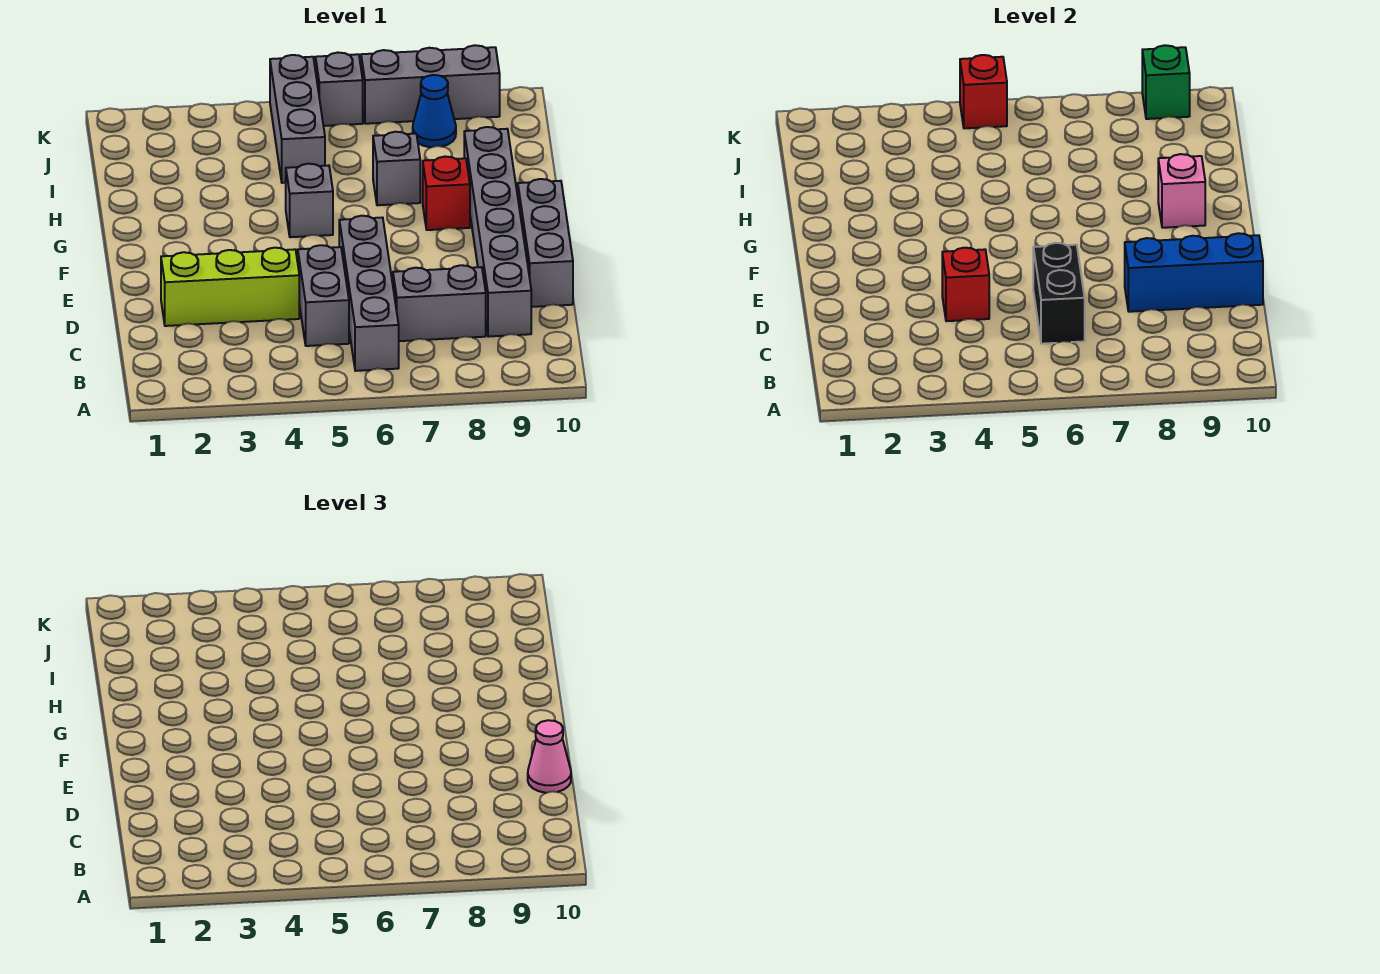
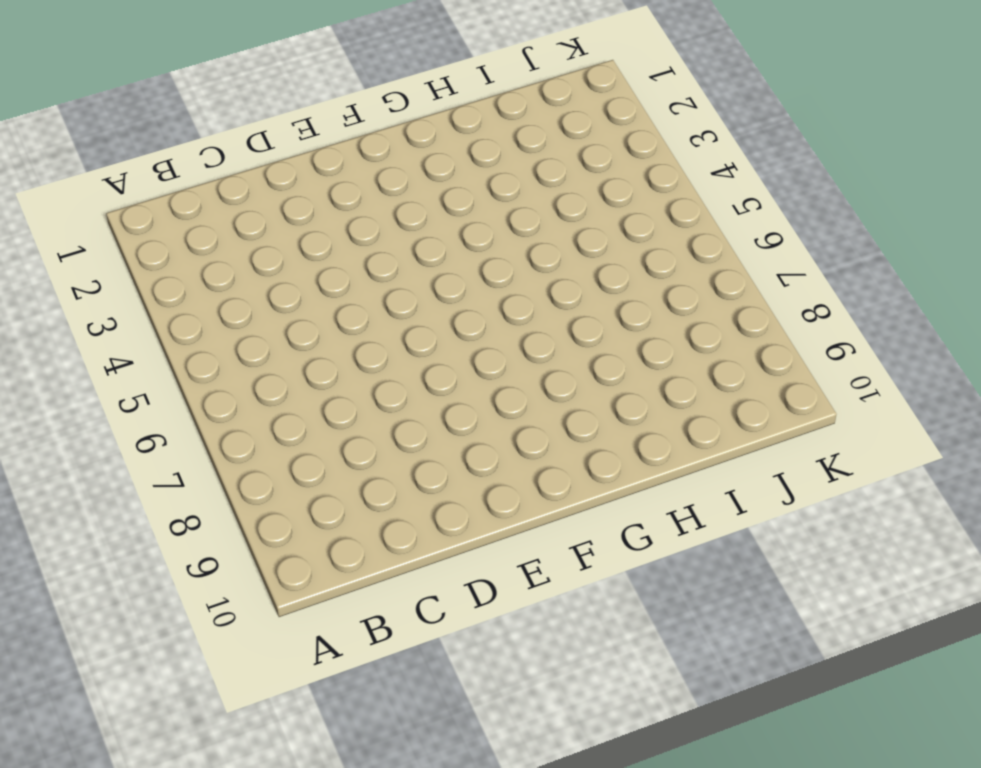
none -> grey brick B6:E6 level 1
none -> grey brick C5:D5 level 1
none -> grey brick C7:C8 level 1

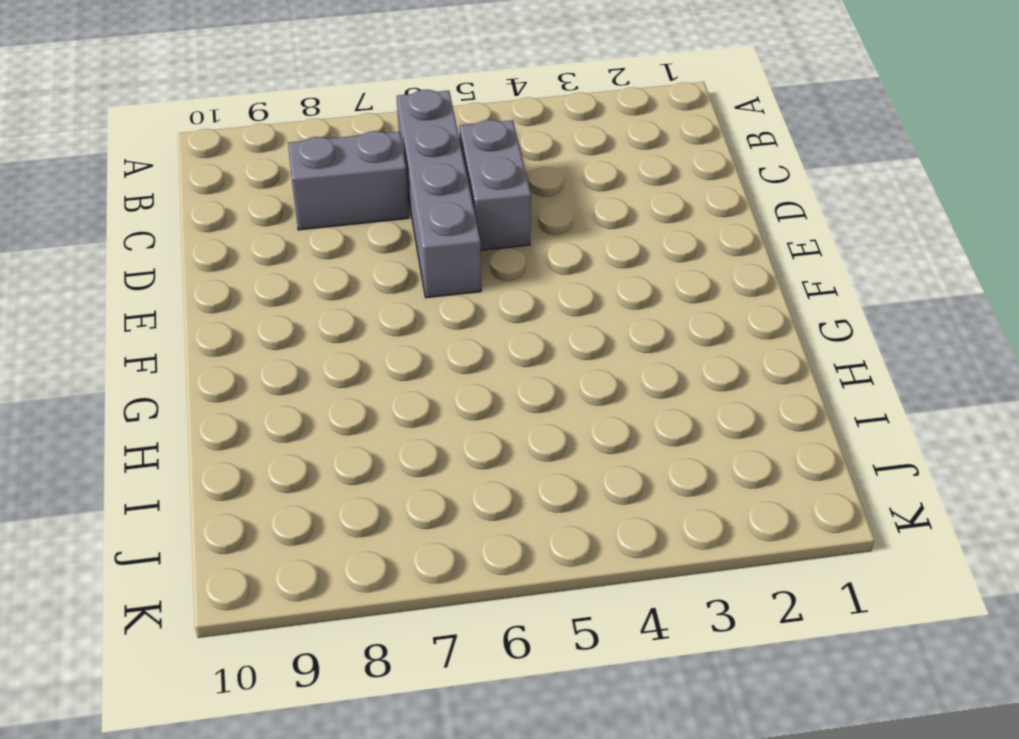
none -> grey brick C9:H9 level 1
none -> lime brick D2:D4 level 1
none -> grey brick D10:F10 level 1

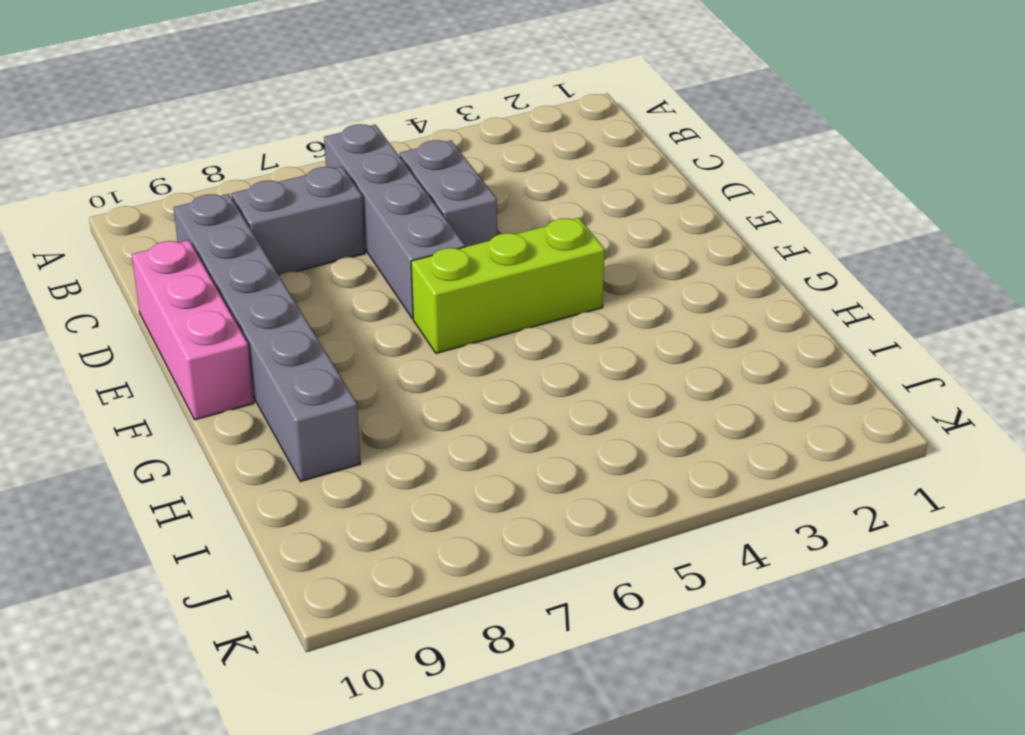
pink brick D10:F10 level 1 -> grey brick D10:F10 level 1
lime brick F4:F6 level 1 -> lime brick D2:D4 level 1
none -> grey brick G5 level 1
none -> red brick G8 level 1
none -> grey brick H7 level 1

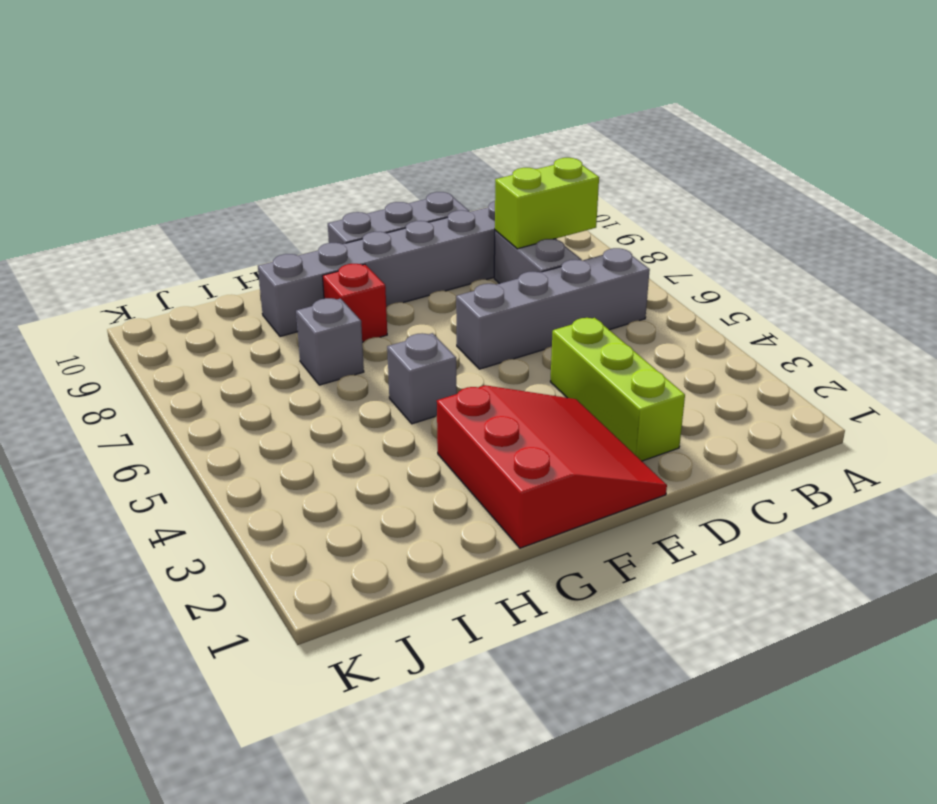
lime brick B8:C8 level 2 -> none
red slope E1:G3 level 1 top G -> none
none -> grey brick C5:D5 level 1
none -> grey brick I5:K5 level 1
none -> blue cone J8 level 1

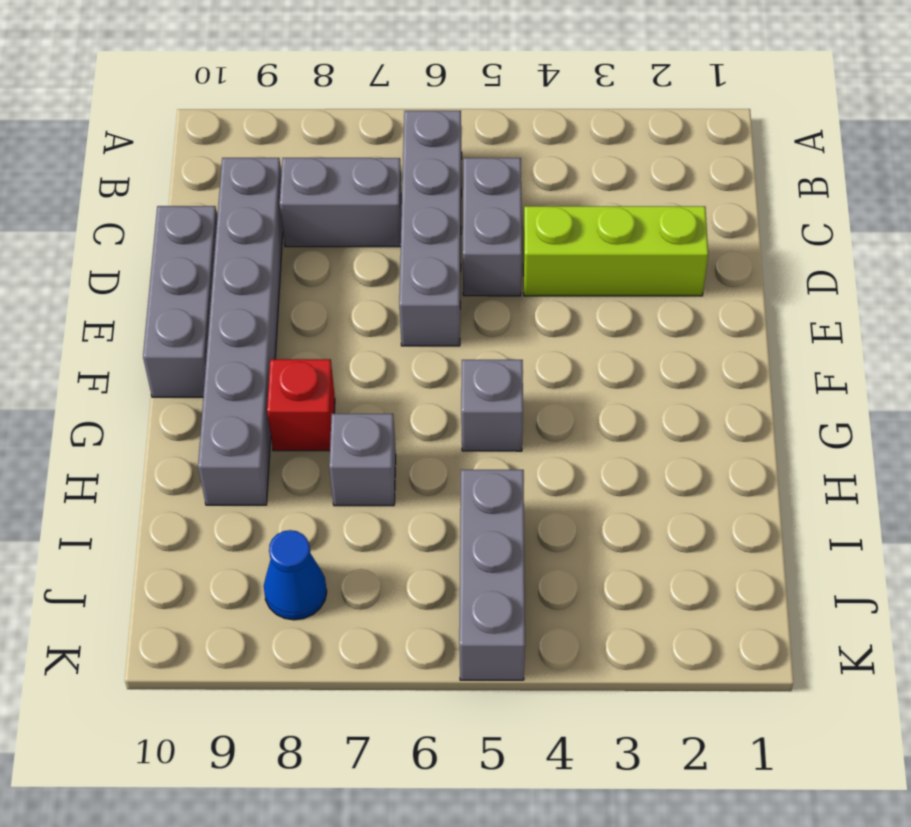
none -> grey brick K6 level 1
none -> grey brick K7:K9 level 1
none -> black brick C6:D6 level 2

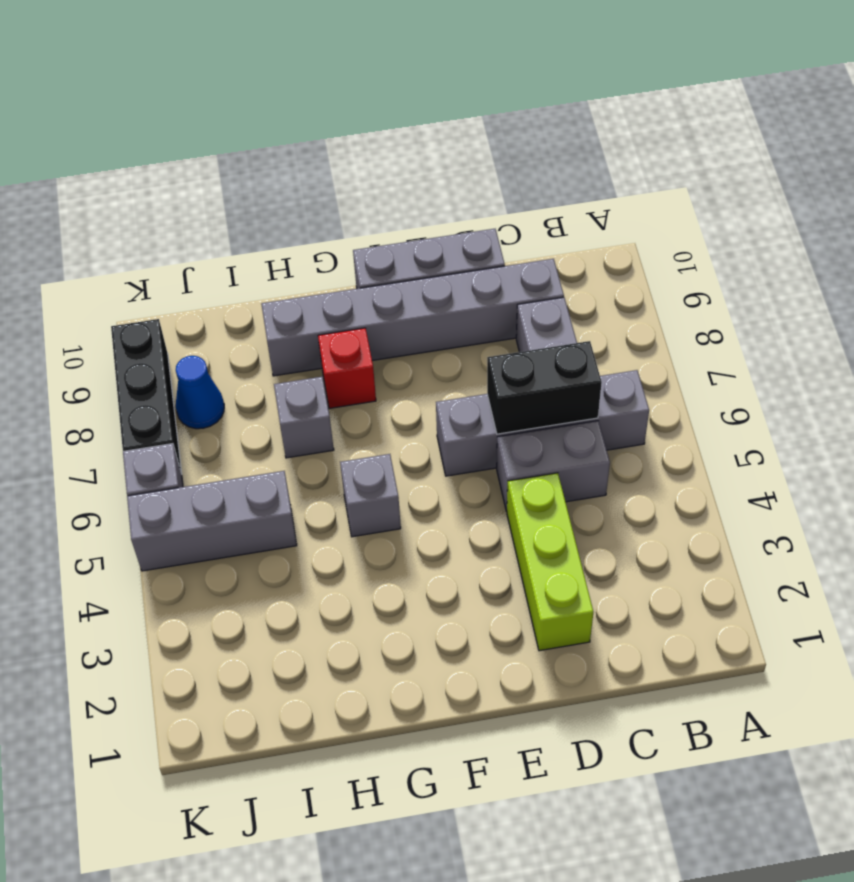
black brick K7:K9 level 1 -> grey brick K7:K9 level 1
none -> red brick D4 level 2
none -> blue brick D8:D10 level 2
none -> pink brick G9 level 2

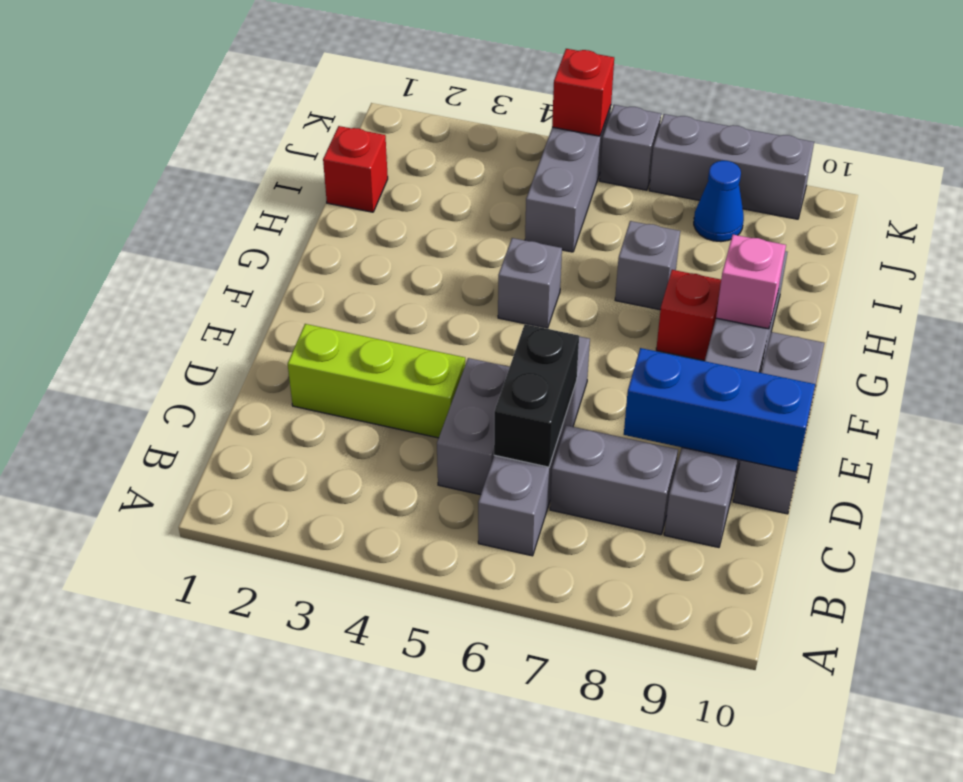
red brick I1 level 1 -> red brick D4 level 2
none -> green brick K9 level 2
none -> pink cone D10 level 3

